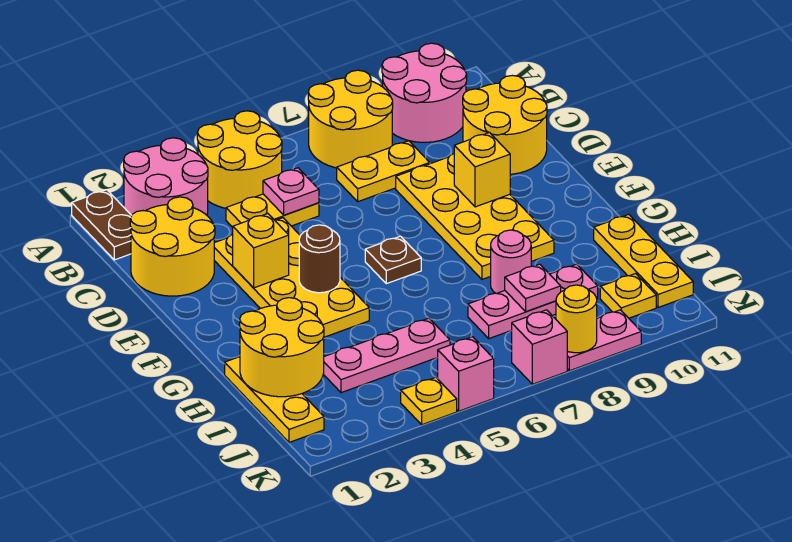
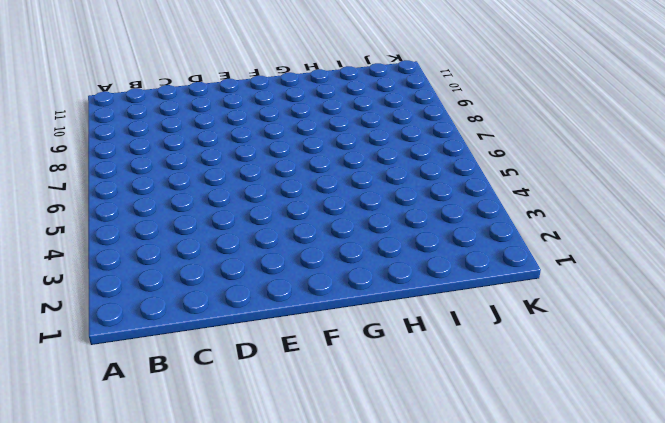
none -> brown plate A1:B1 level 1
none -> pink round brick A2:B3 level 1
none -> yellow round brick A4:B5 level 1

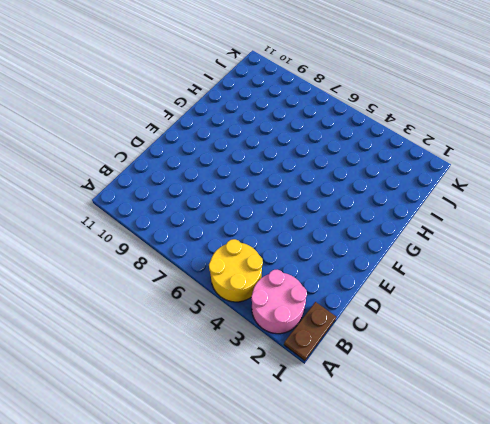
none -> yellow round brick A7:B8 level 1
none -> pink round brick A9:B10 level 1
none -> yellow round brick C1:D2 level 1

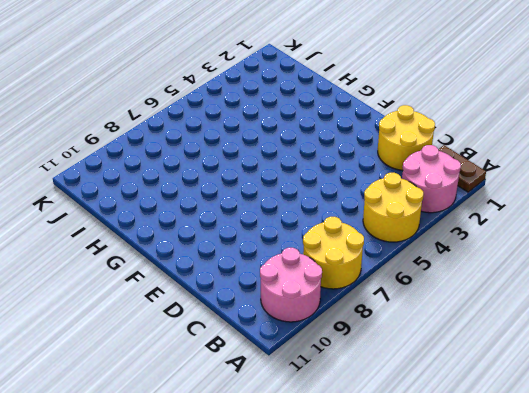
none -> yellow plate C4:C5 level 1
none -> yellow plate C7:C8 level 1
none -> yellow round brick C10:D11 level 1

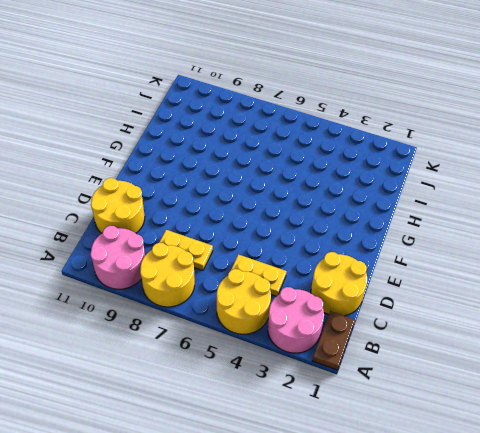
none -> yellow plate D3:G4 level 1
none -> yellow plate D8:G9 level 1
none -> brown plate F6 level 1

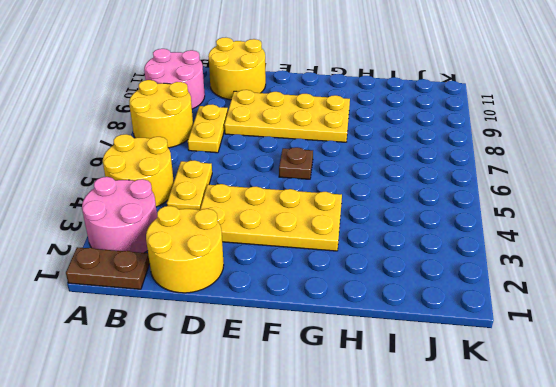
none -> yellow plate H1:J1 level 1
none -> pink round brick H8 level 1
none -> yellow plate H11:J11 level 1

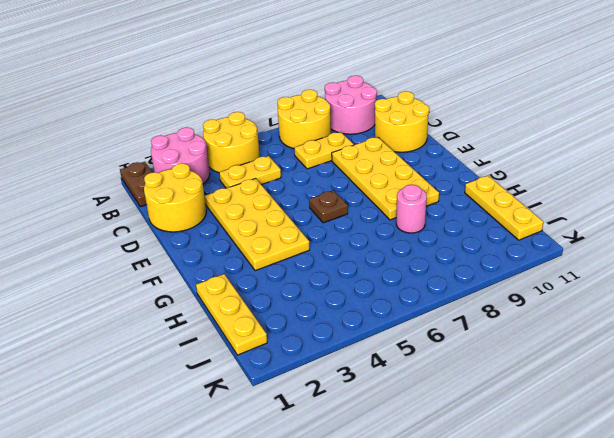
none -> pink plate I3:I5 level 1
none -> pink plate I7:I9 level 1
none -> yellow plate J10 level 1

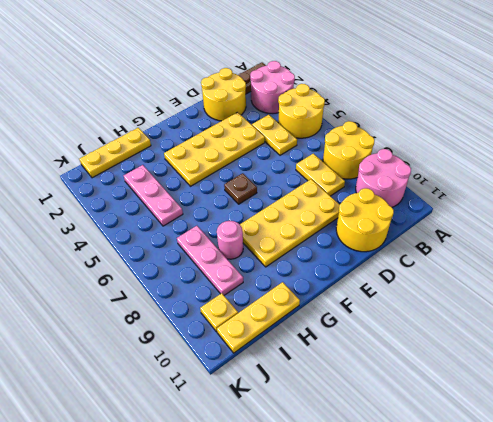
none -> yellow plate K4 level 1
none -> pink brick K5 level 1
none -> pink brick K7 level 1

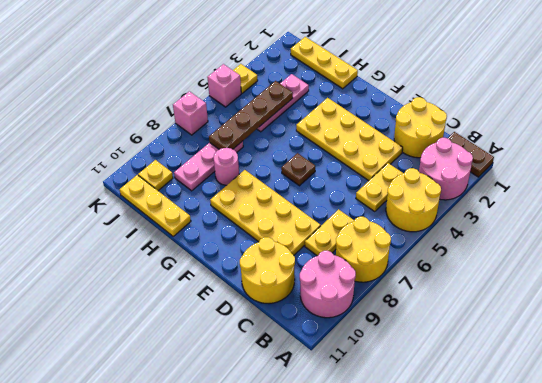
brown plate I4:I7 level 2 -> none
none -> pink plate K8:K9 level 1
none -> pink plate C5 level 2
none -> yellow brick E3 level 2

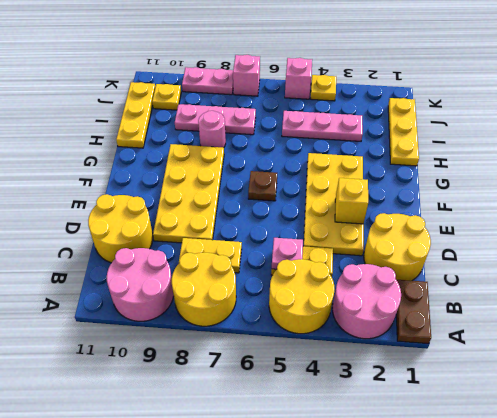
none -> yellow brick E9 level 2
none -> brown round brick F4 level 2
none -> yellow round brick H1:I2 level 2

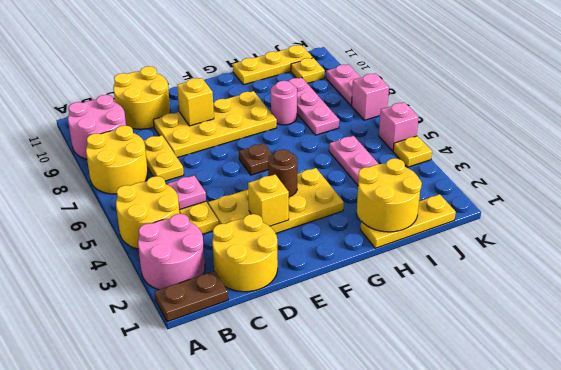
none -> pink plate I8 level 2
none -> yellow round brick K8 level 2

